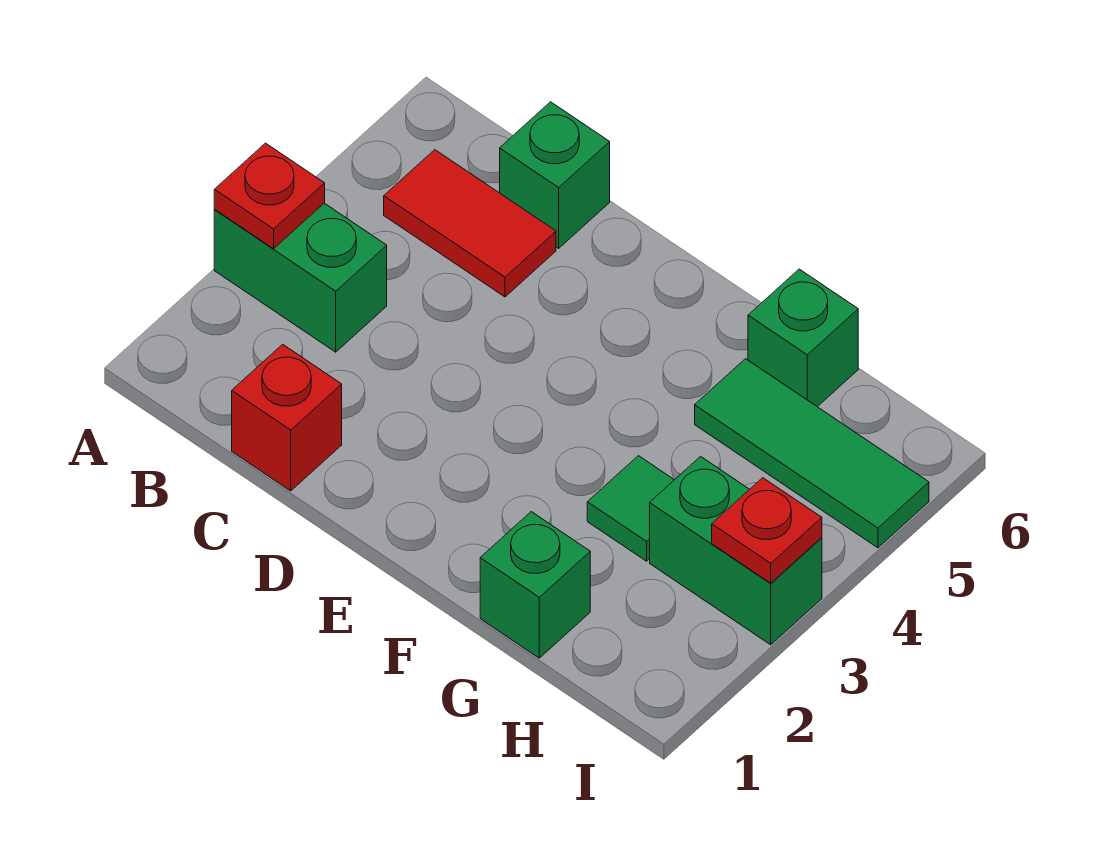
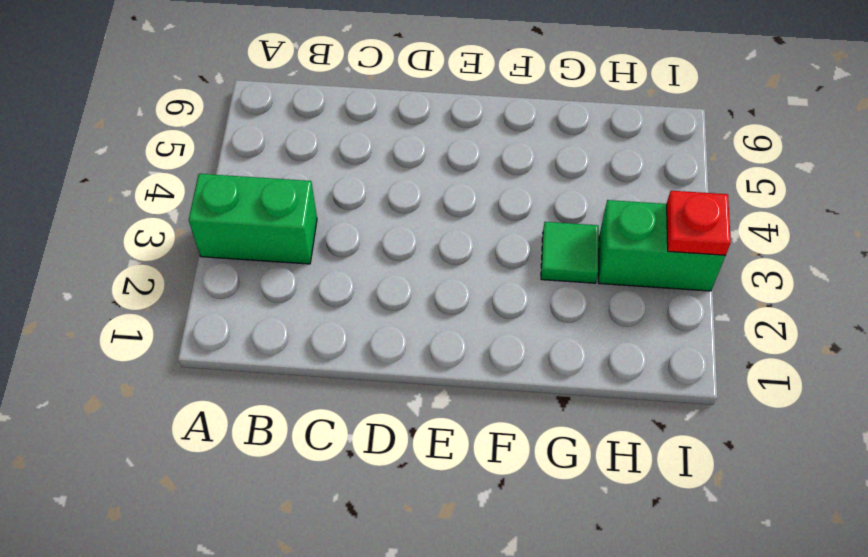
none -> red tile B5:C5 level 1
none -> red brick C1 level 1

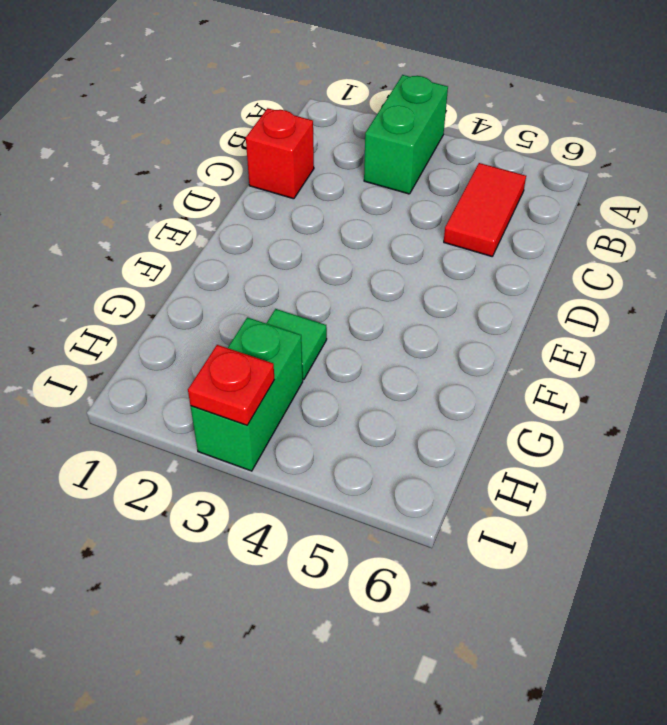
none -> green brick C6 level 1
none -> green brick G1 level 1

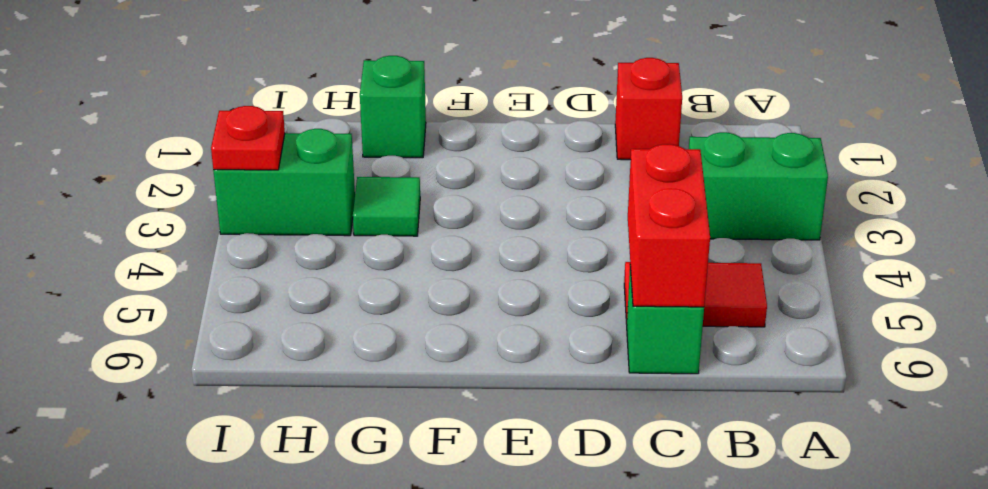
red brick C5:C6 level 2 -> none
none -> green tile G5:I5 level 1
none -> green brick G6 level 1

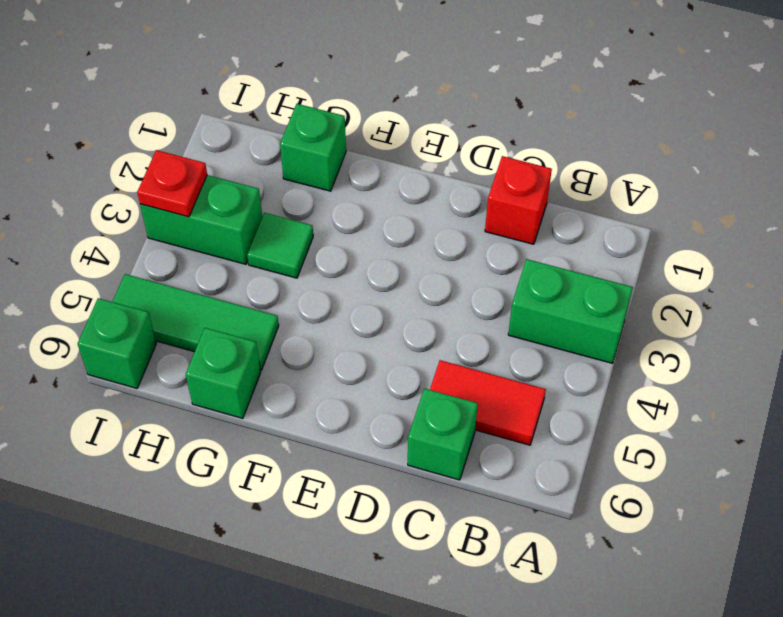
green brick I6 level 1 -> none
none -> red plate A3 level 2

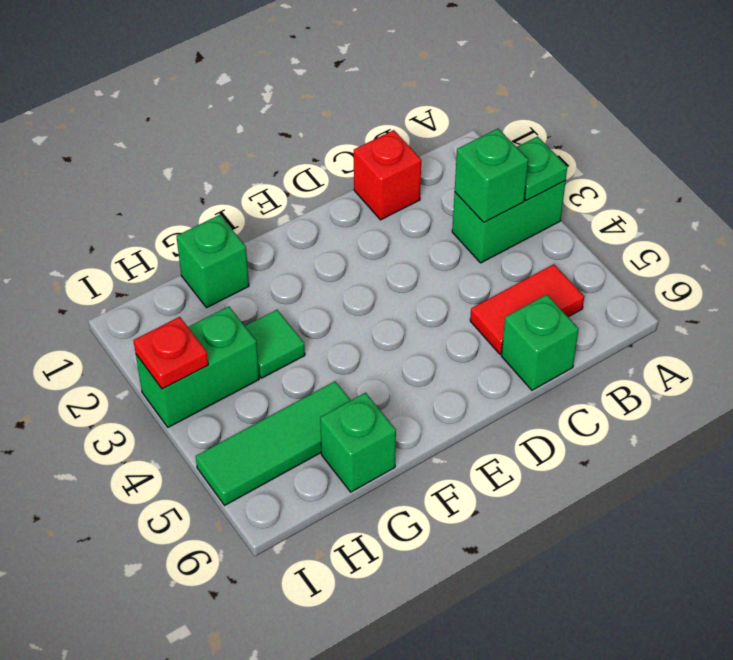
green plate A3 level 2 -> red plate A3 level 2
green brick B3 level 2 -> none

